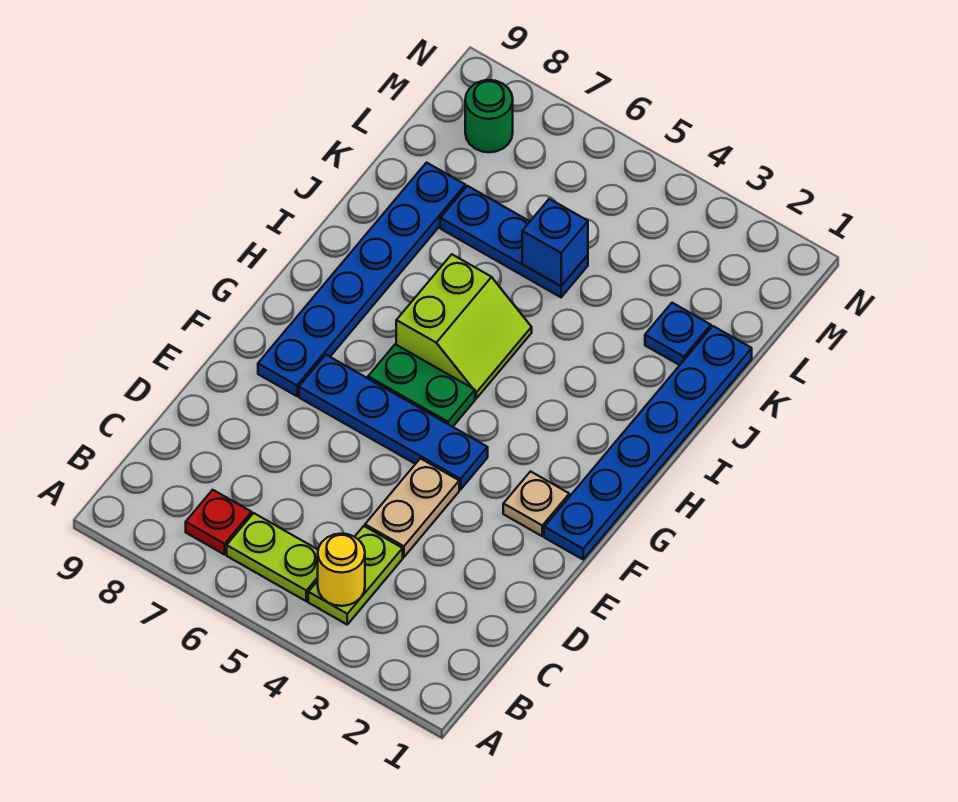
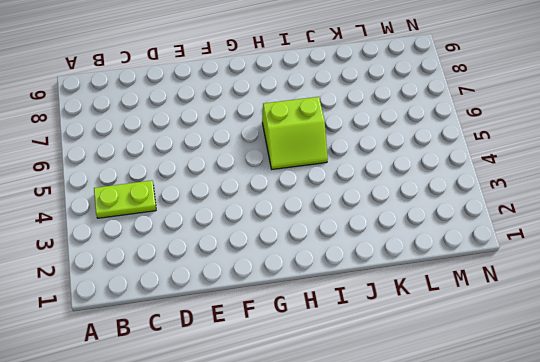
none -> lime plate B5:B6 level 1
none -> red plate B7 level 1
none -> tan plate D4:E4 level 1

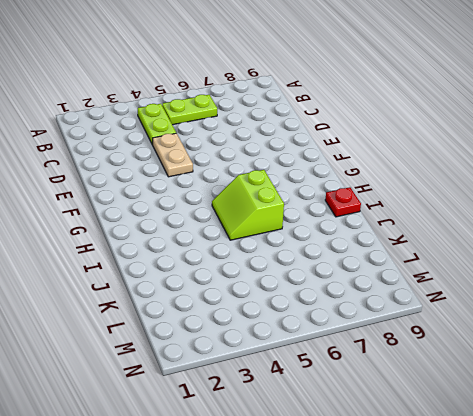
red plate I9 level 1 -> red plate B7 level 1
none -> blue plate F1:K1 level 1
none -> tan plate F2 level 1
none -> blue plate F4:F7 level 1

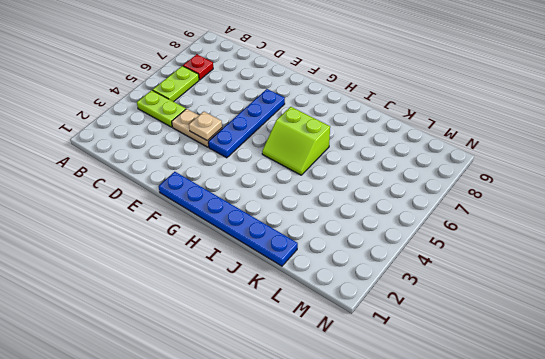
tan plate E4 level 2 -> tan plate F2 level 1
none -> blue plate F8:K8 level 1
none -> green plate G5:G6 level 1
none -> blue plate K2 level 1

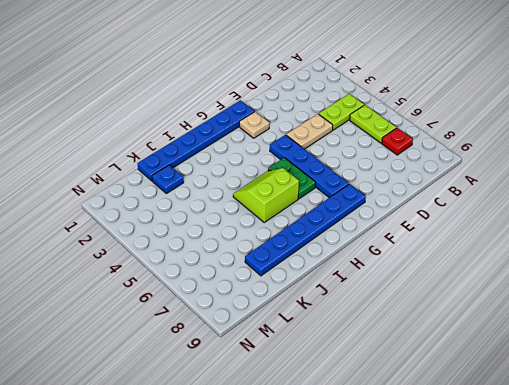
none -> blue plate K5:K7 level 1
none -> green round brick M8 level 1
none -> yellow round brick B4 level 2

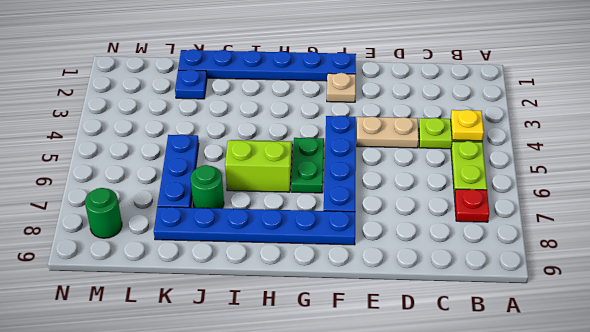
yellow plate B4 level 2 -> yellow round brick B4 level 2
green round brick J7 level 1 -> none
none -> blue brick K5 level 2

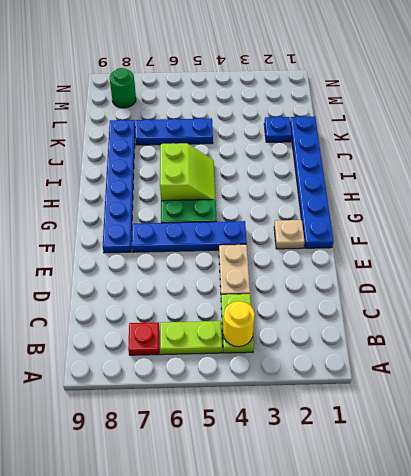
none -> blue brick K5 level 2

